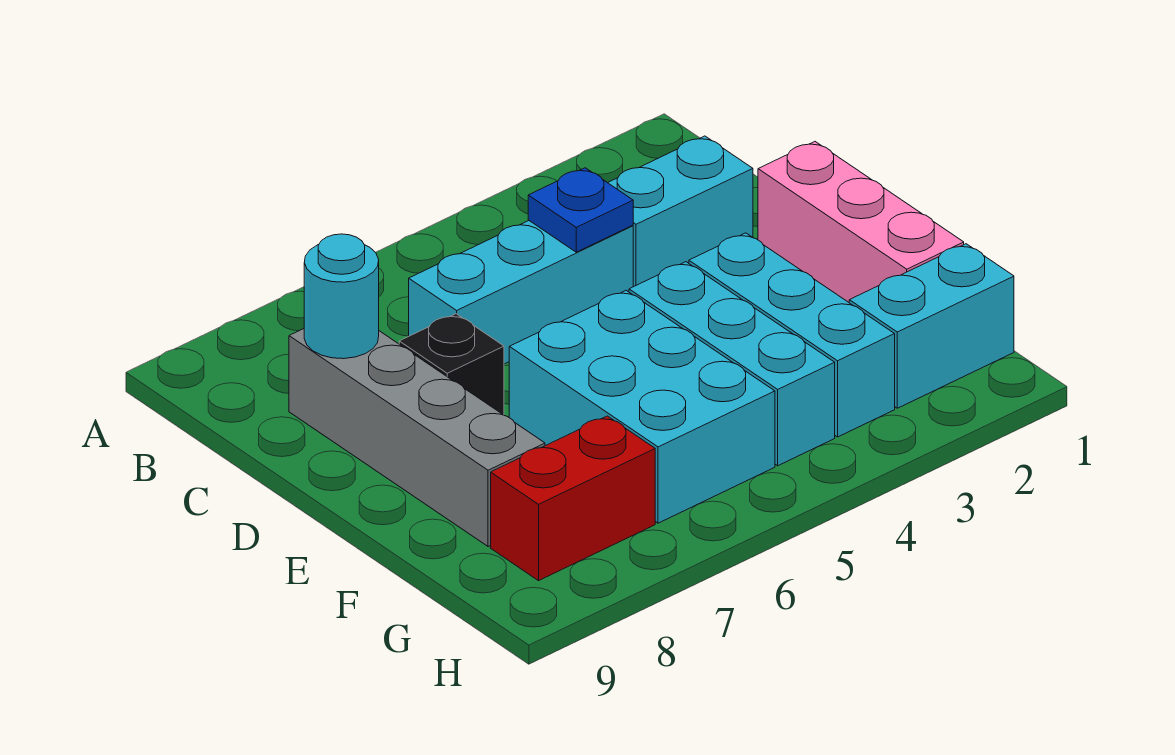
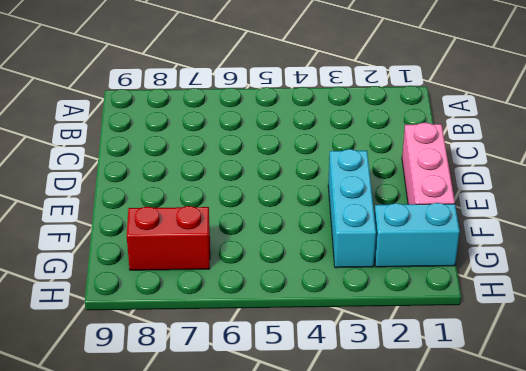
none -> cyan brick C2:C3 level 1
none -> cyan brick C4:C6 level 1
none -> grey brick C8:F8 level 1

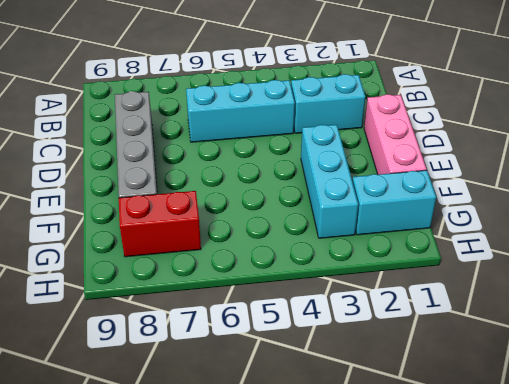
none -> black brick D7 level 1
none -> cyan brick E4:G4 level 1
none -> cyan brick E5:G6 level 1

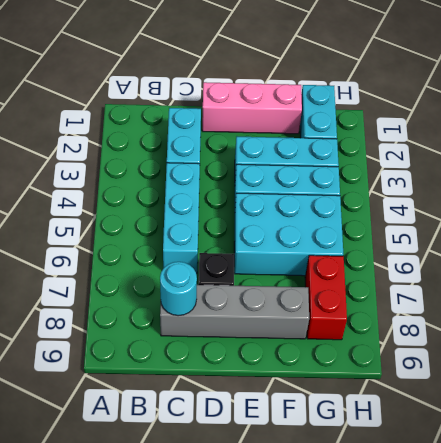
none -> blue plate C4 level 2

